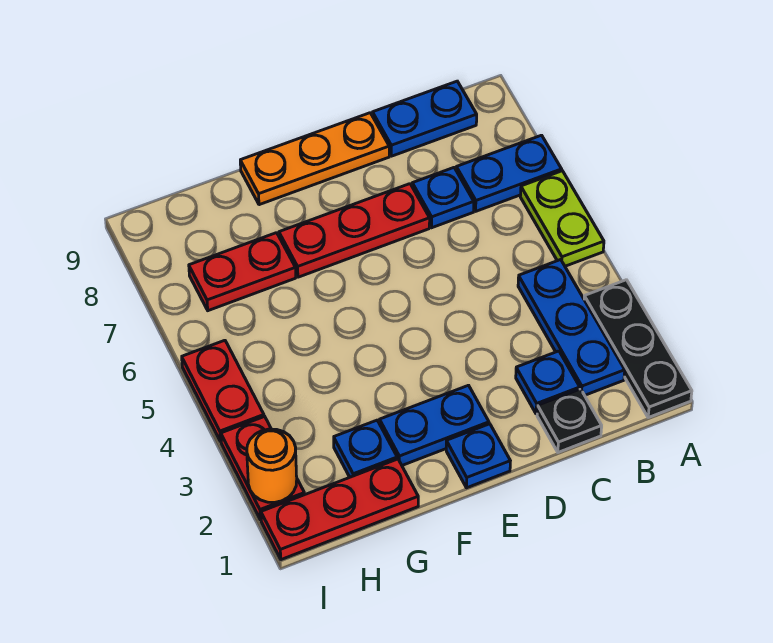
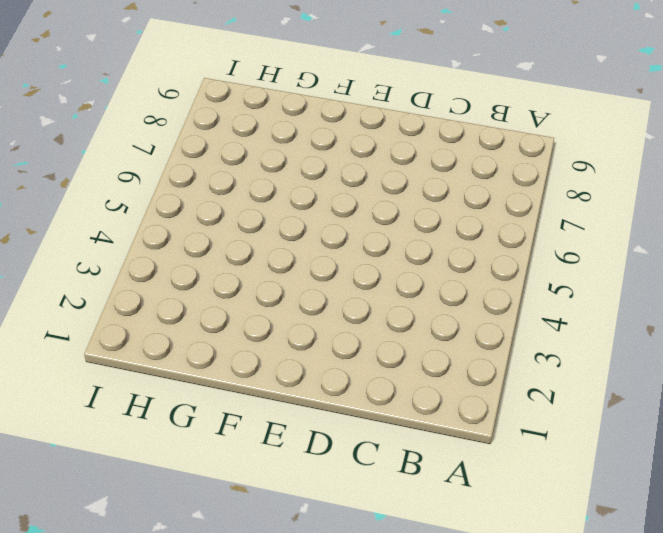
none -> black plate A1:A3 level 1
none -> lime plate A5:A6 level 1
none -> blue plate A7:B7 level 1

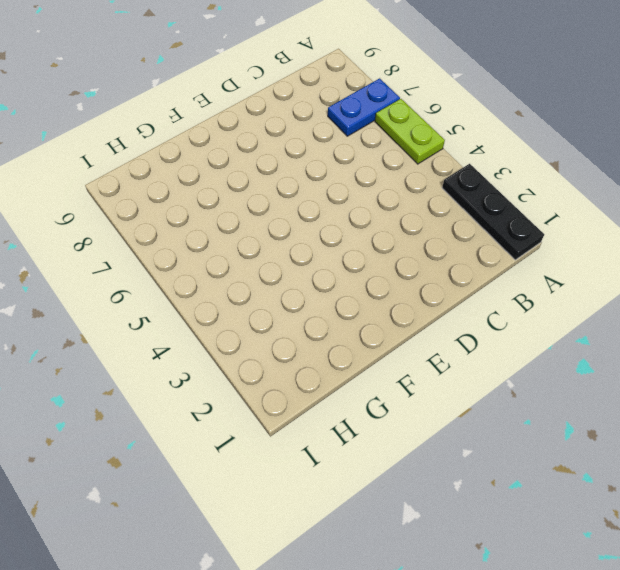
none -> blue plate B2:B4 level 1
none -> blue plate B9:C9 level 1
none -> black plate C1 level 1

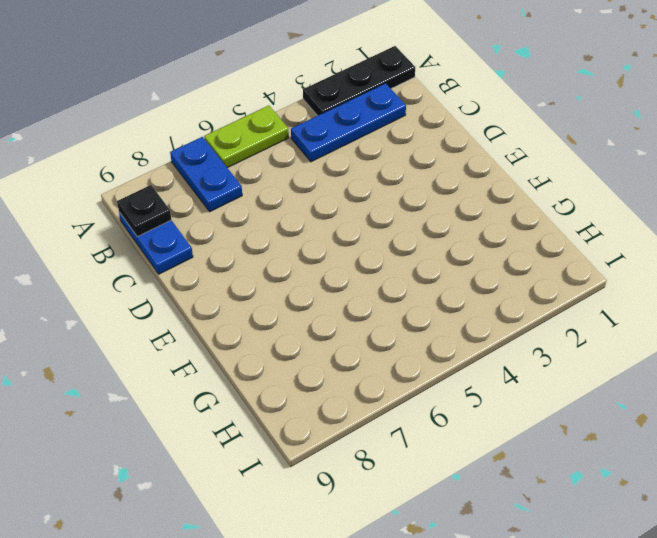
black plate B9 level 2 -> black plate C1 level 1
none -> blue plate C2 level 1
none -> blue plate C7 level 1
none -> red plate D7:F7 level 1

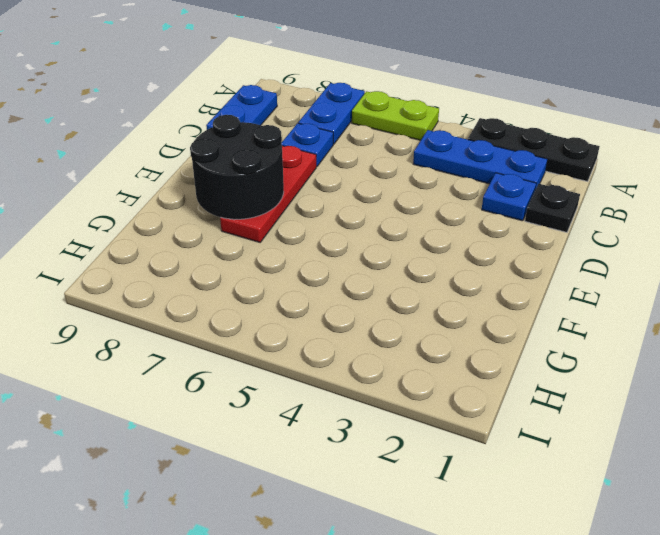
black round brick E7:F8 level 2 -> none
none -> orange plate D9:F9 level 1
none -> blue plate E1 level 1
none -> blue plate E2:F2 level 1

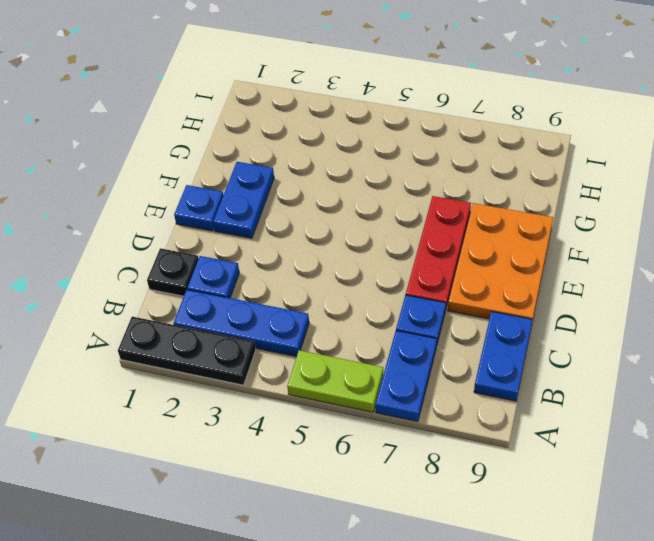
orange plate D8:F9 level 1 -> orange plate D9:F9 level 1
none -> red plate G1:I1 level 1
none -> blue plate G2 level 1
none -> red plate G7:H7 level 1

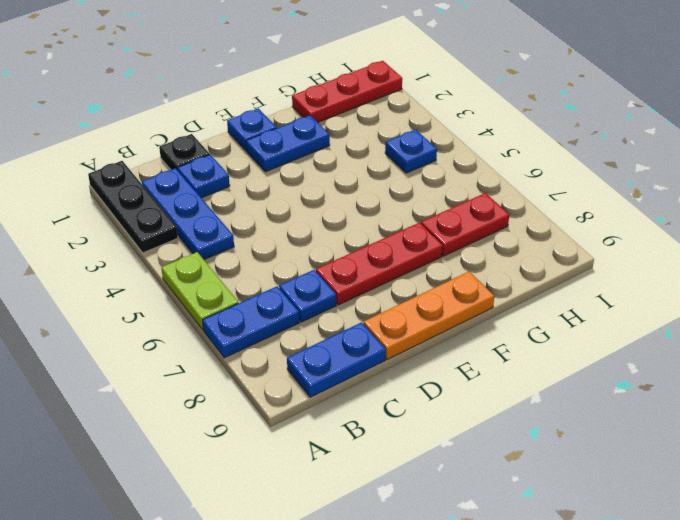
blue plate H4 level 1 -> blue plate G2 level 1
none -> red plate I2:I3 level 1
none -> red plate I4:I5 level 1
none -> orange round brick I2 level 2

